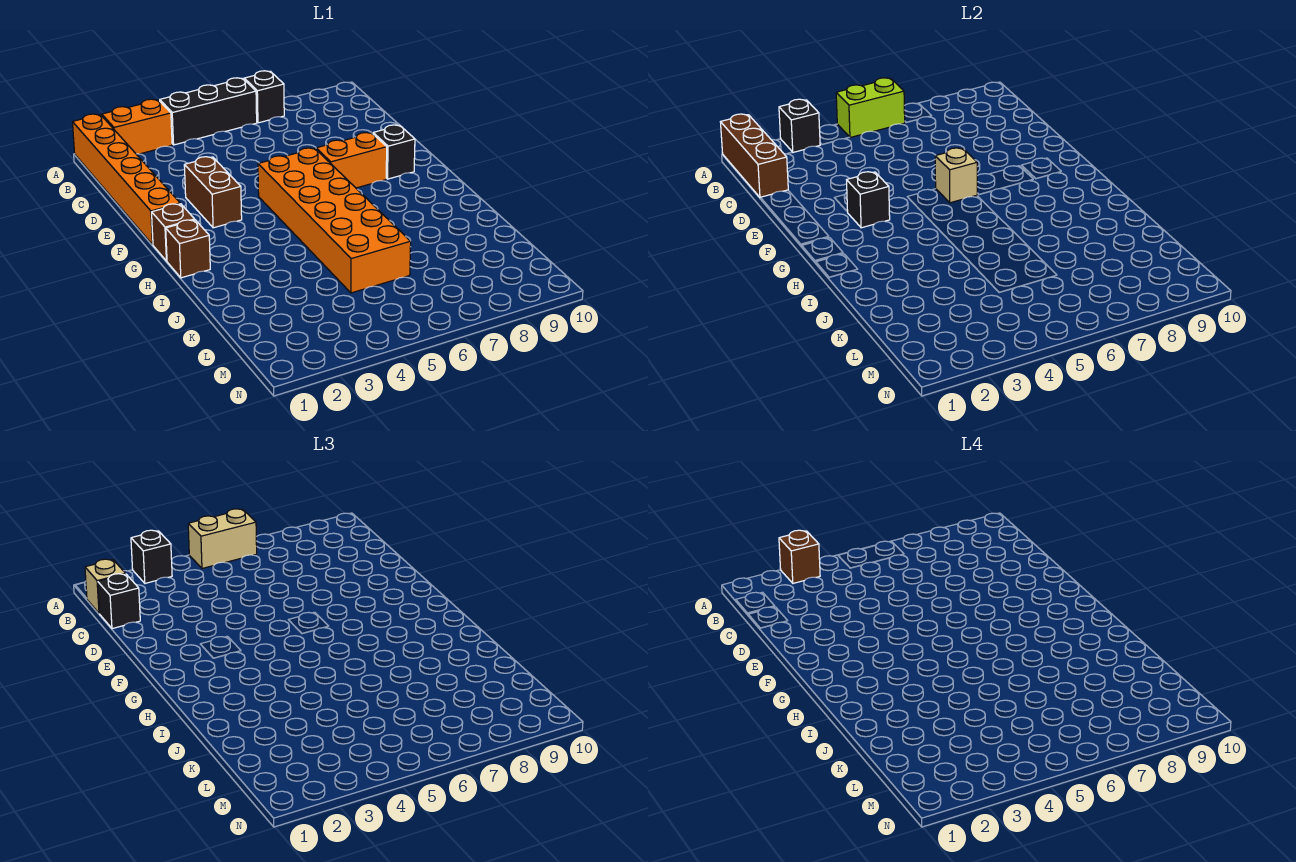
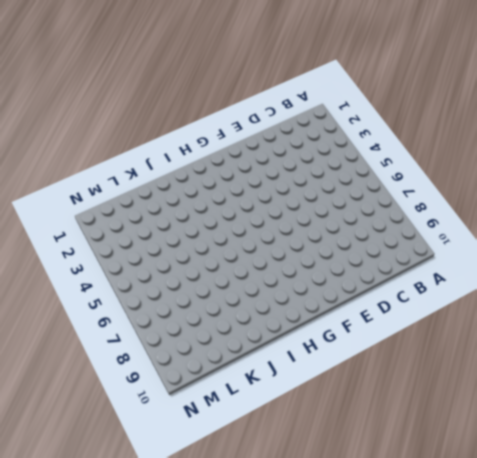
none -> orange brick A1:F1 level 1
none -> orange brick A2:A3 level 1
none -> black brick A4:A6 level 1

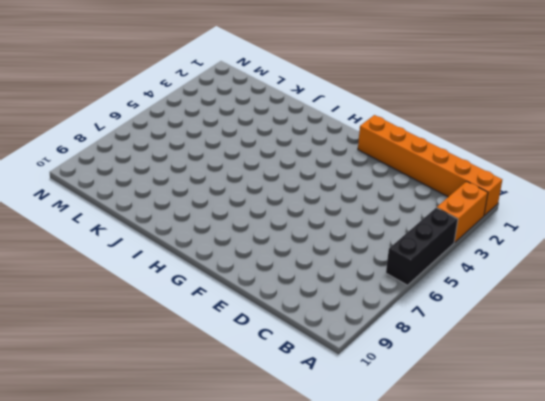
none -> black brick A7 level 1
none -> brown brick E3:F3 level 1
none -> orange brick F5:K6 level 1

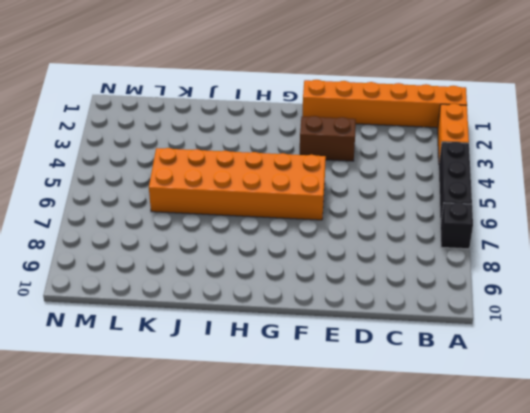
none -> orange brick F7:F8 level 1
none -> black brick F9 level 1
none -> brown brick G1 level 1

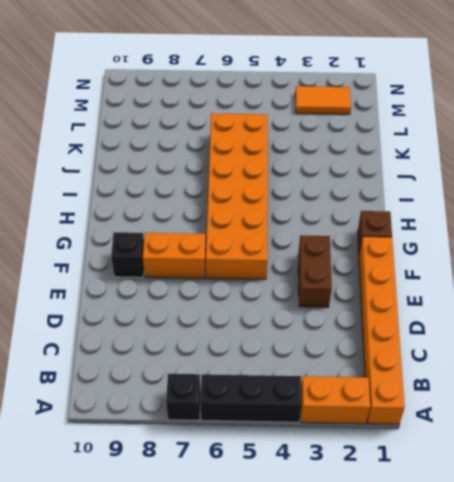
orange tile M2:M3 level 1 -> none
none -> brown brick H1 level 1
none -> brown brick A1:C1 level 2
none -> black brick A3 level 2

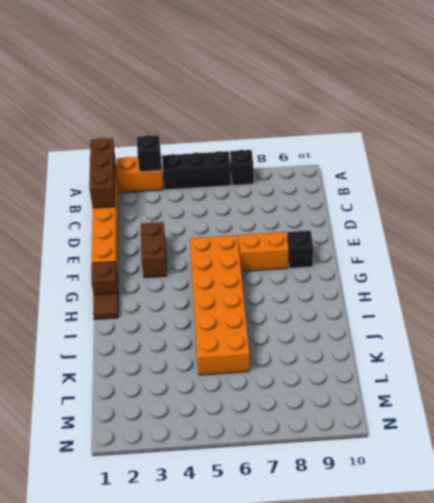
brown tile H1 level 1 -> brown brick H1 level 1
none -> lime brick A5:A6 level 2
none -> black brick F3 level 2
none -> tan brick F6 level 2

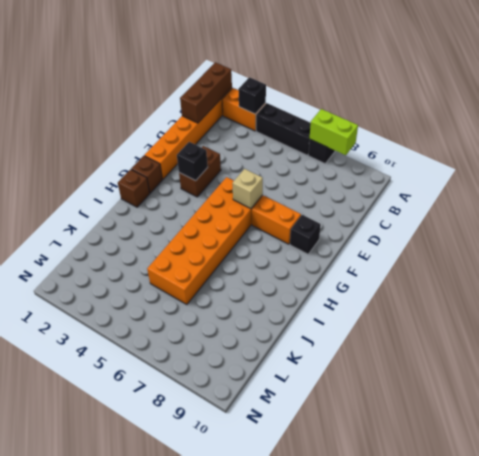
lime brick A7:A8 level 2 -> lime brick A5:A6 level 2
none -> black brick A3 level 3
none -> tan brick A5:A6 level 3
none -> tan brick B1 level 3

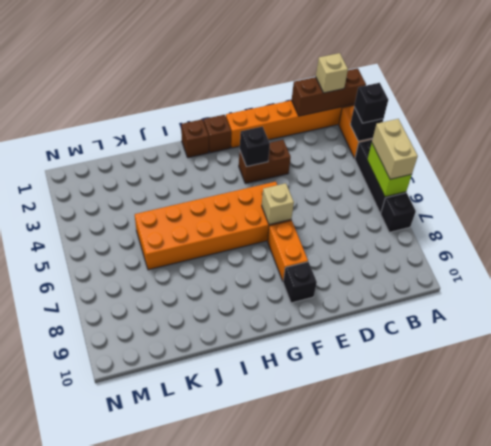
none -> black brick C1 level 3
none -> brown brick A3 level 4

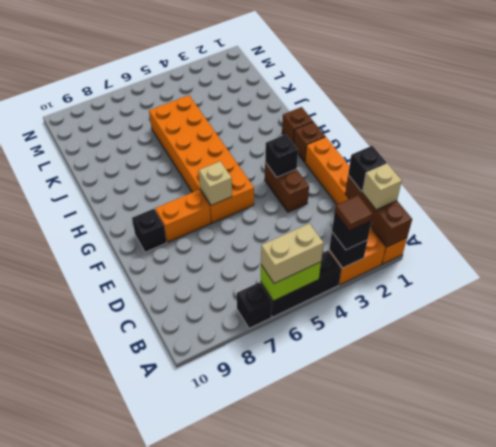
brown tile A3 level 4 -> brown brick A3 level 4

